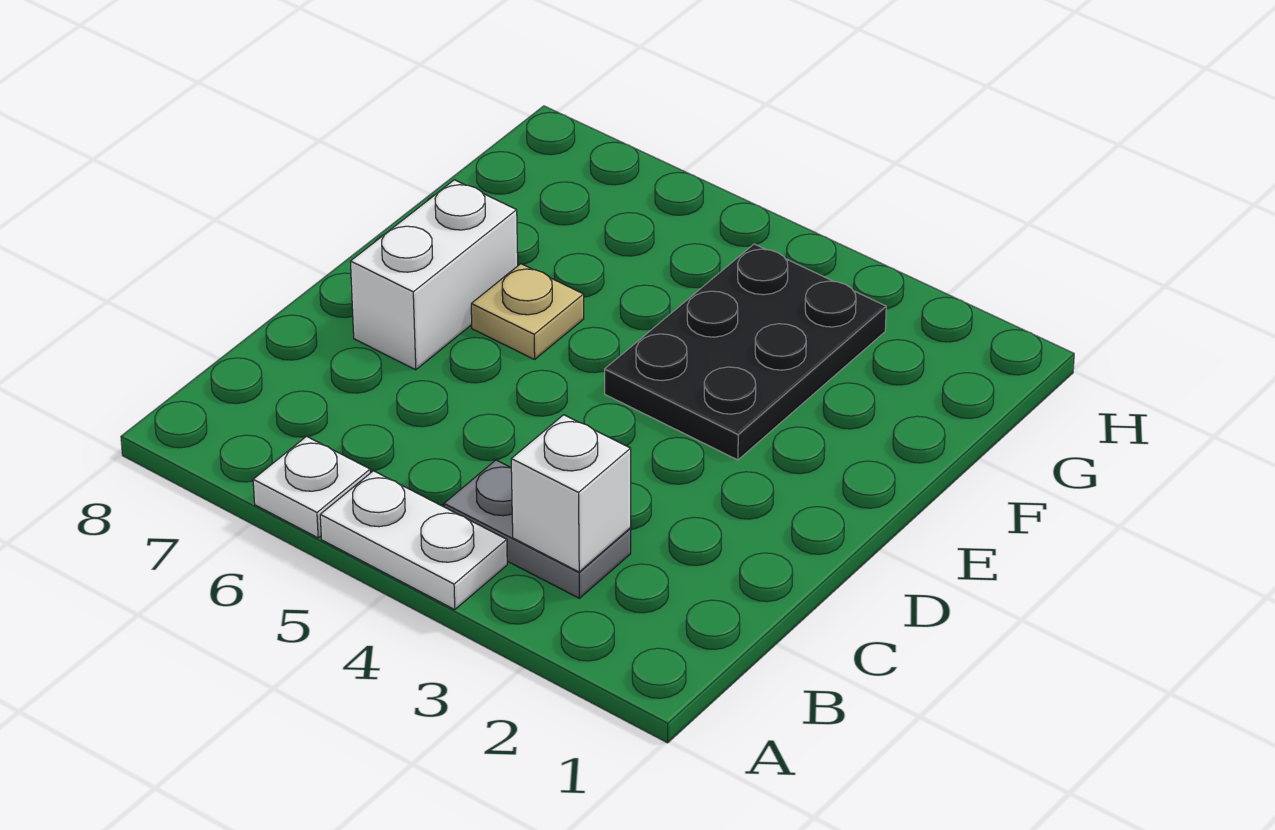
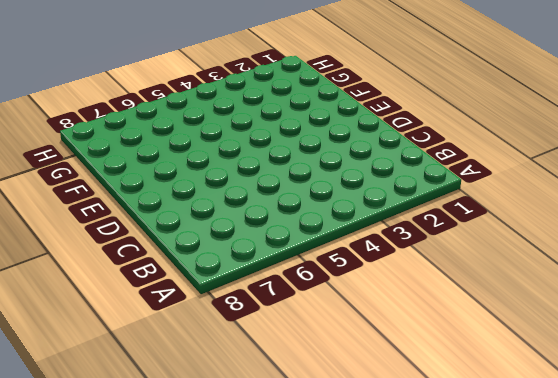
none -> white plate A4:A5 level 1
none -> white plate A6 level 1

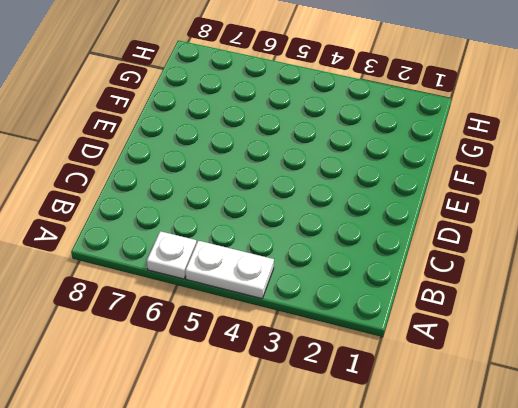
none -> grey plate B3:B4 level 1
none -> white brick D7:E7 level 1

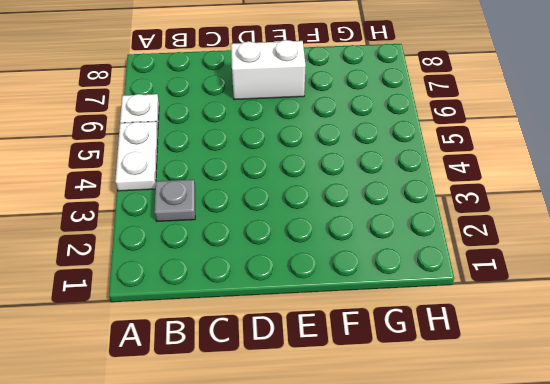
grey plate B3 level 1 -> grey plate B3:B4 level 1
none -> black plate E3:G4 level 1
none -> tan plate E6 level 1

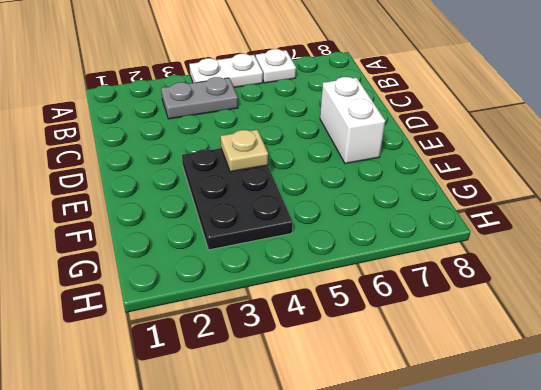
tan plate E4 level 2 -> tan plate E6 level 1
none -> white brick B3 level 2

